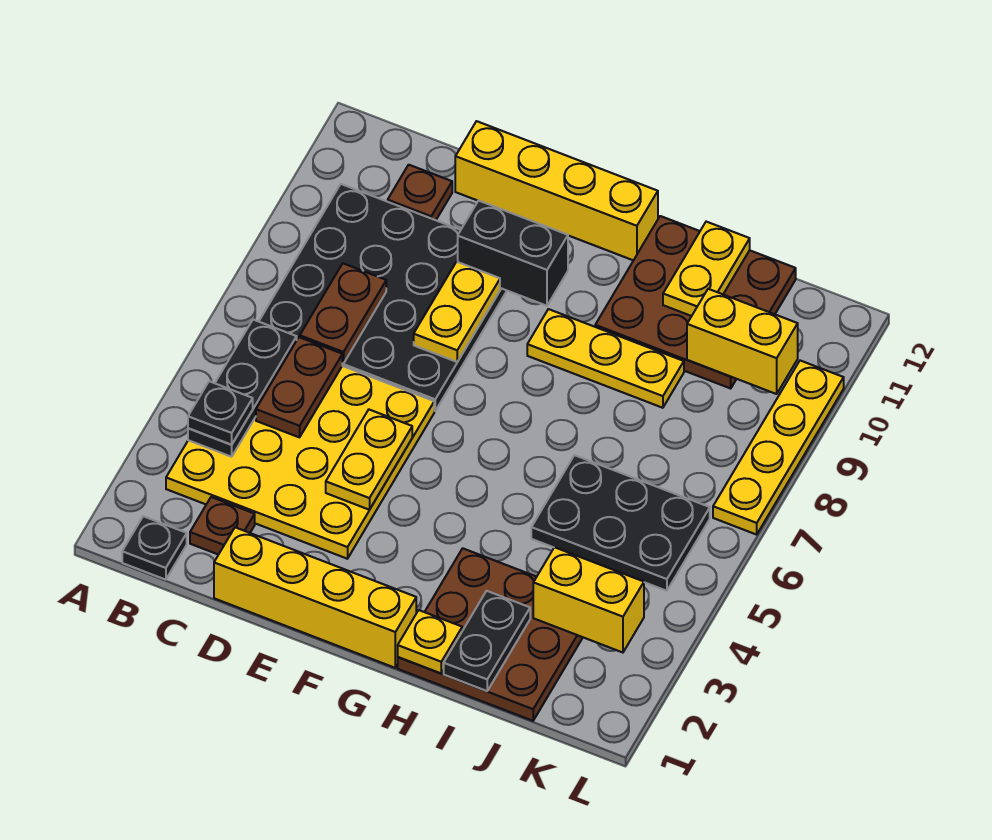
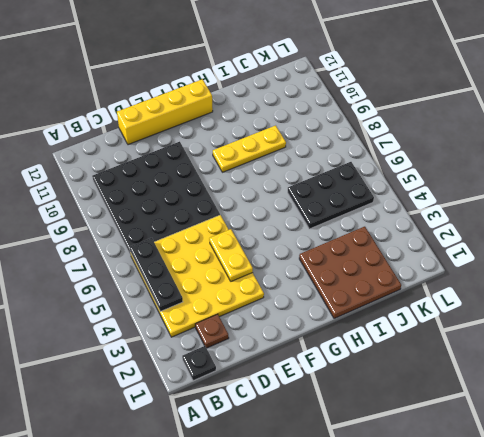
none -> brown plate C11 level 1
none -> yellow brick D1:G1 level 1
none -> brown plate H10:J12 level 1

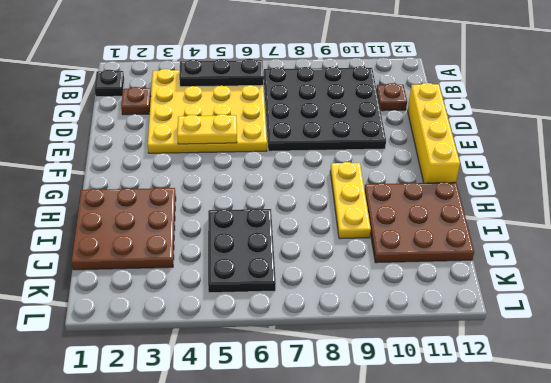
none -> yellow brick D1:G1 level 1
none -> yellow plate L7:L10 level 1
none -> brown plate C5:C6 level 2

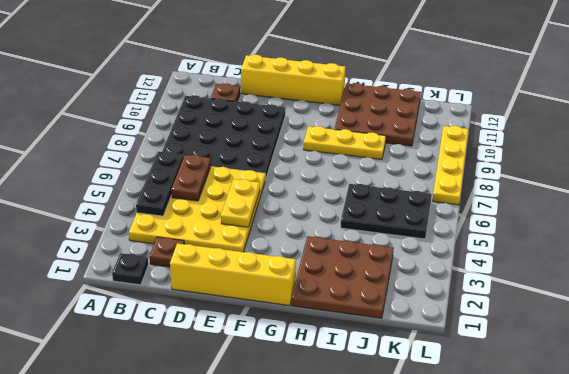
none -> brown plate C7:C8 level 2
none -> yellow plate E8:E9 level 2
none -> black brick E10:F10 level 2

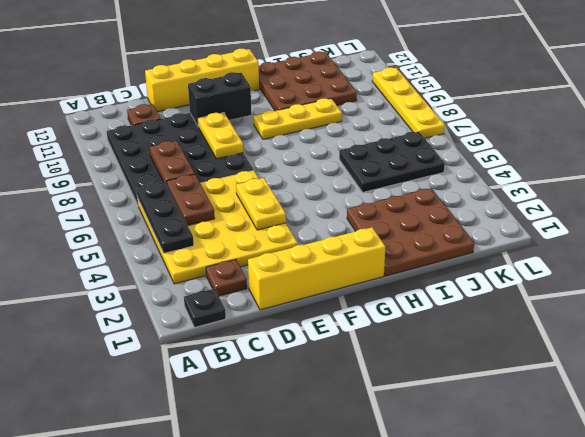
none -> yellow plate H1 level 2
none -> black plate I1:I2 level 2
none -> yellow plate I11:I12 level 2

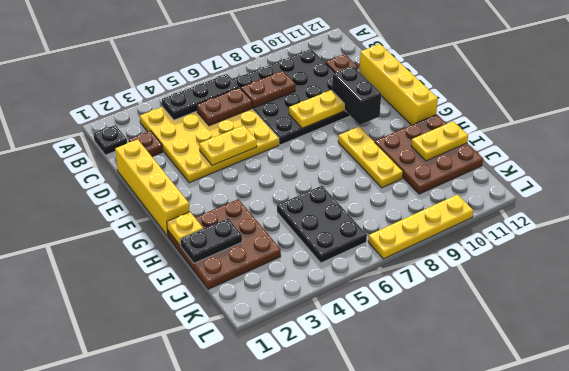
none -> yellow brick J3:K3 level 2
none -> yellow brick J10:K10 level 2
none -> black plate B4 level 3

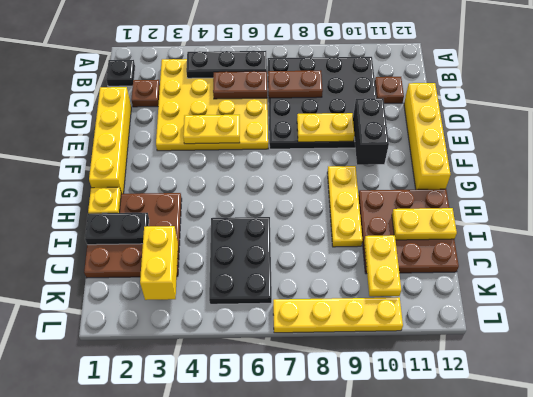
yellow plate J10:K10 level 2 -> yellow brick J10:K10 level 2
none -> black plate B4 level 3

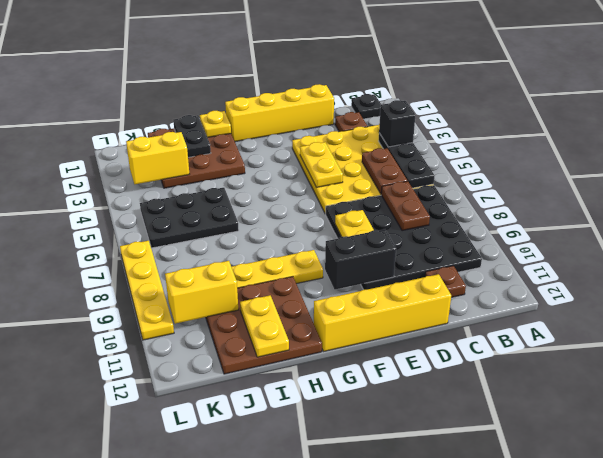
black brick B4 level 3 -> black plate B4 level 3

